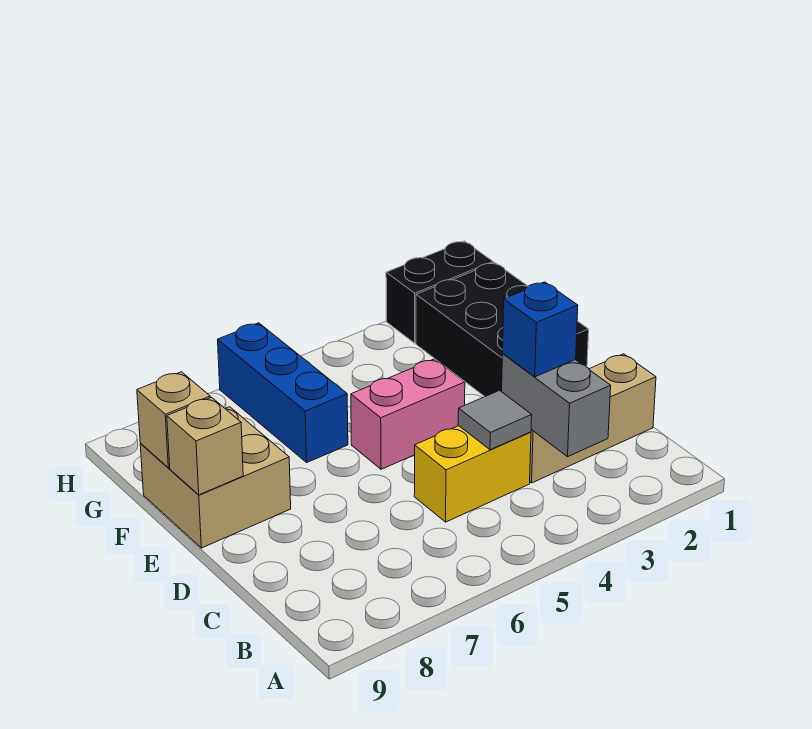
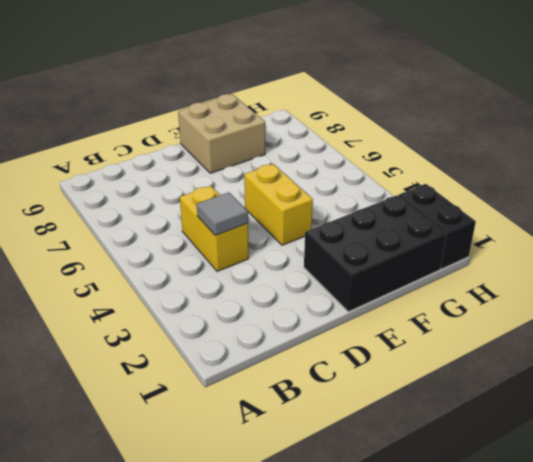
yellow brick E4:E5 level 1 -> pink brick E4:E5 level 1
none -> tan brick C1:C3 level 1
none -> blue brick F6:H6 level 1
none -> grey brick B3:C3 level 2

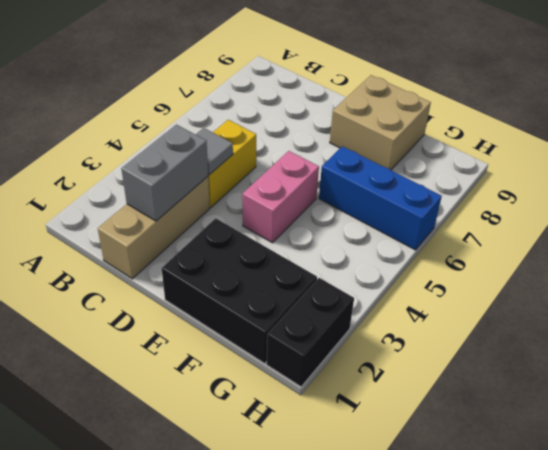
grey brick C2:C3 level 2 -> grey brick B3:C3 level 2
none -> tan brick E9 level 2
none -> tan brick F9 level 2
none -> blue brick C3 level 3

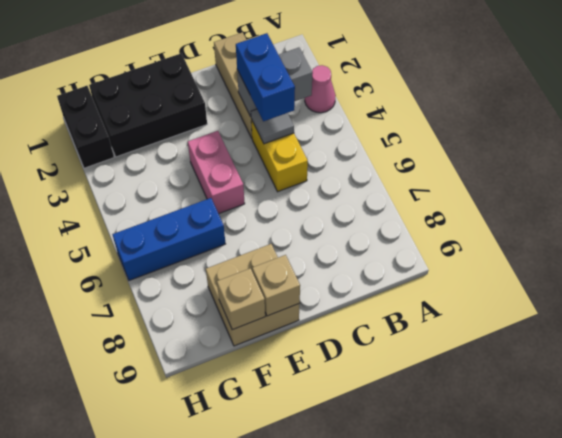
pink cone A3 level 1 -> none
blue brick C3:C4 level 3 -> blue brick C3 level 3

